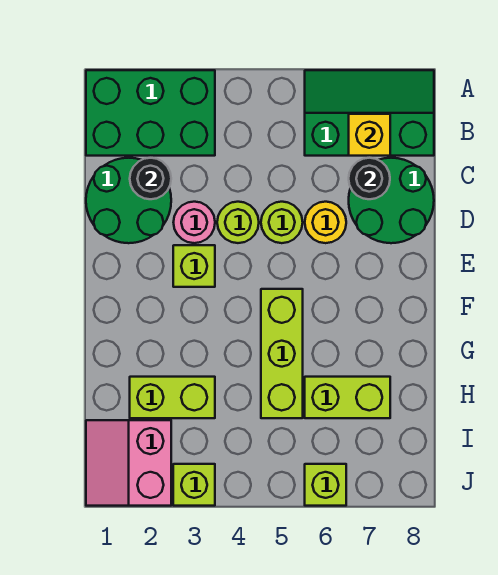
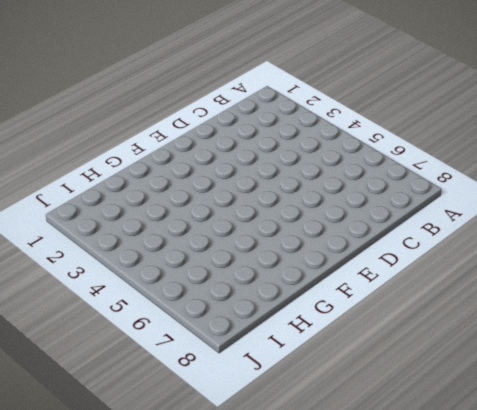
none -> green brick A1:B3 level 1
none -> green slope A6:B8 level 1 top B
none -> green round brick C1:D2 level 1

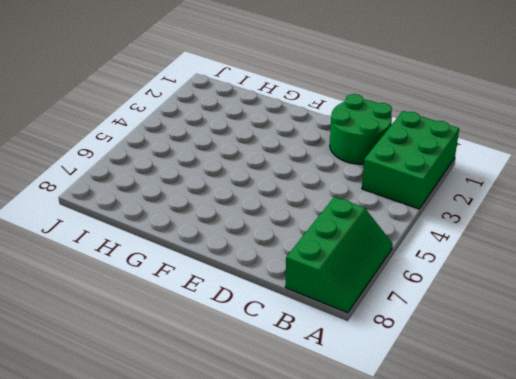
none -> green round brick C7:D8 level 1
none -> pink round brick D3 level 1
none -> lime round brick D4 level 1

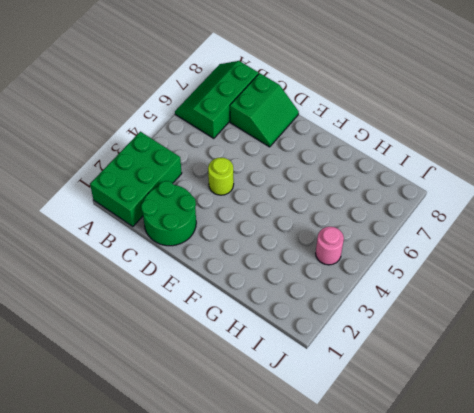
green slope C7:D8 level 1 top C -> green round brick C7:D8 level 1
pink round brick I4 level 1 -> pink round brick D3 level 1
none -> lime round brick D5 level 1
none -> yellow round brick D6 level 1
none -> lime brick E3 level 1

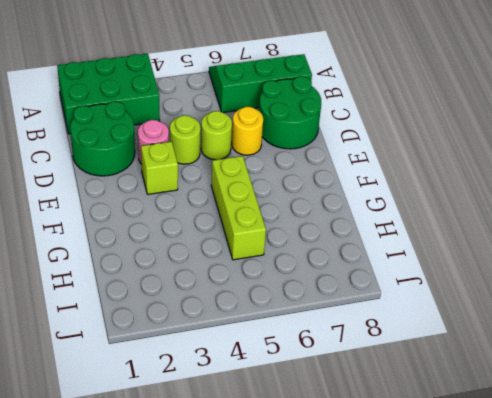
none -> lime brick H2:H3 level 1
none -> lime brick H6:H7 level 1
none -> pink slope I1:J2 level 1 top 2

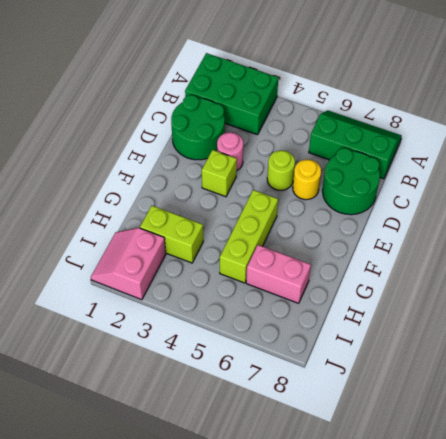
pink brick H6:H7 level 1 -> lime brick H6:H7 level 1
none -> lime round brick D4 level 1
none -> lime brick J3 level 1
none -> lime brick J6 level 1

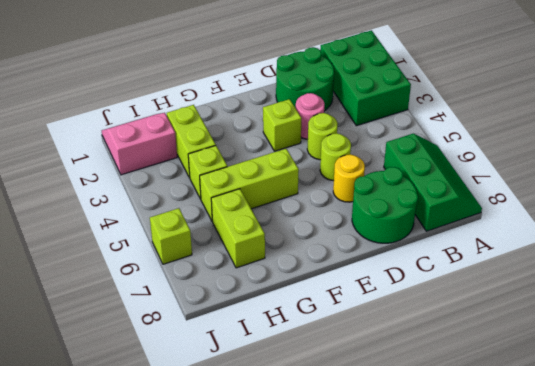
lime brick H4 level 1 -> lime brick J3 level 1
none -> yellow brick B7 level 2
none -> black round brick C2 level 2
none -> black round brick C7 level 2

